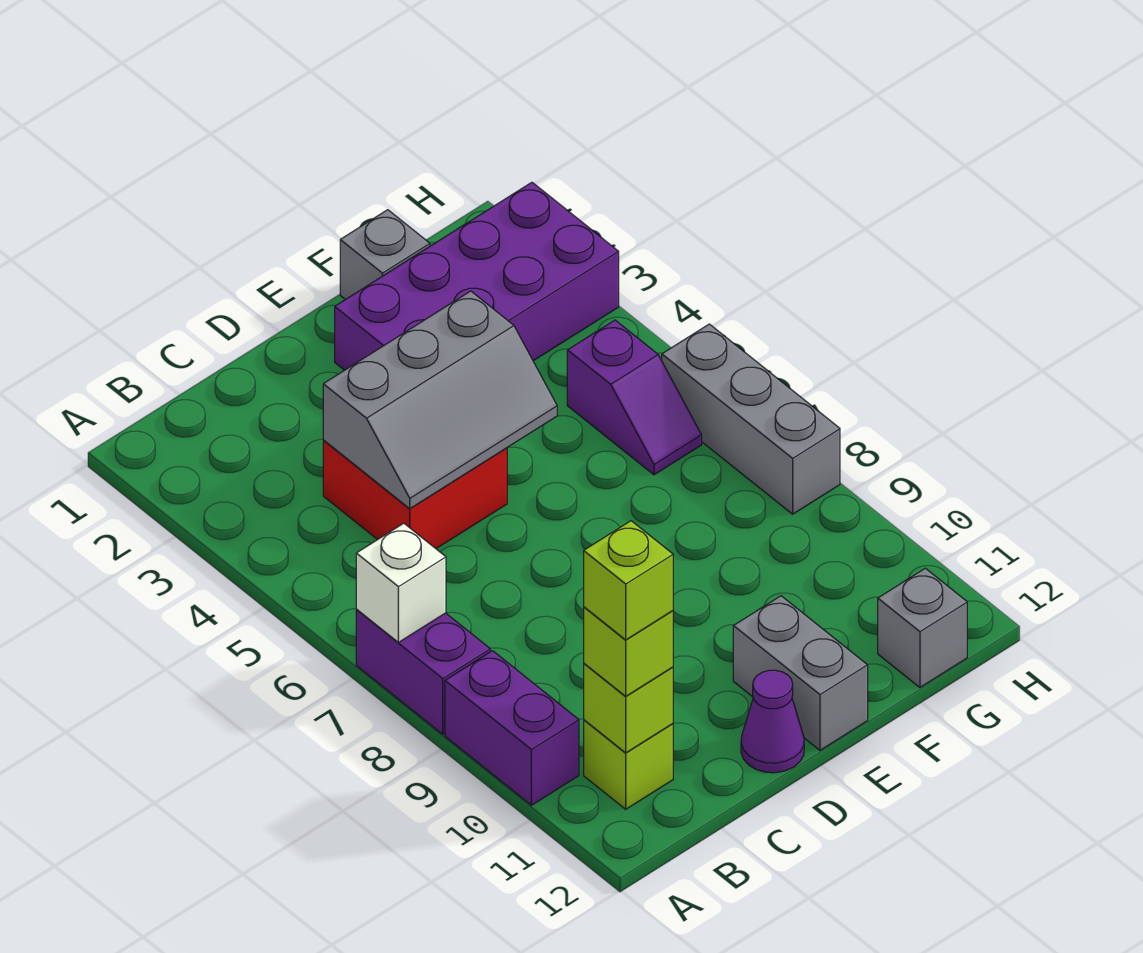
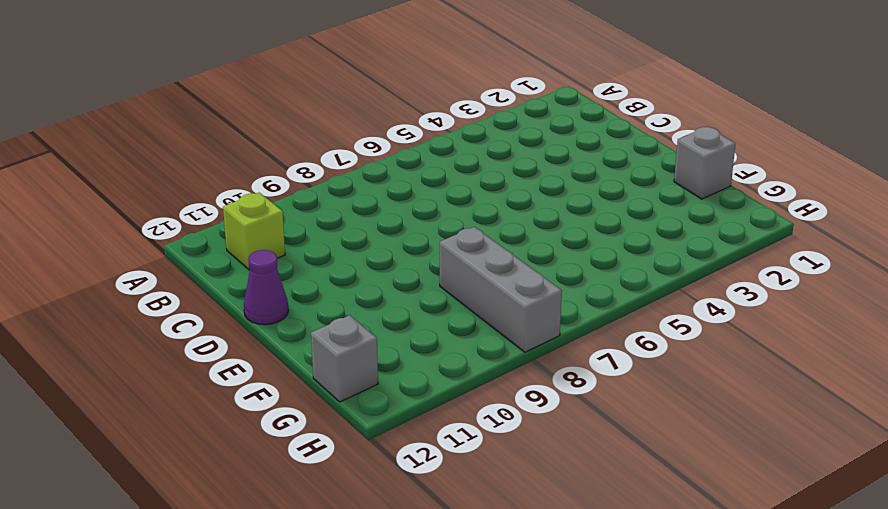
grey brick F8:H8 level 1 -> grey brick H6:H8 level 1
none -> purple brick A7:A8 level 1
none -> purple brick A9:A10 level 1
none -> red brick C4:D5 level 1

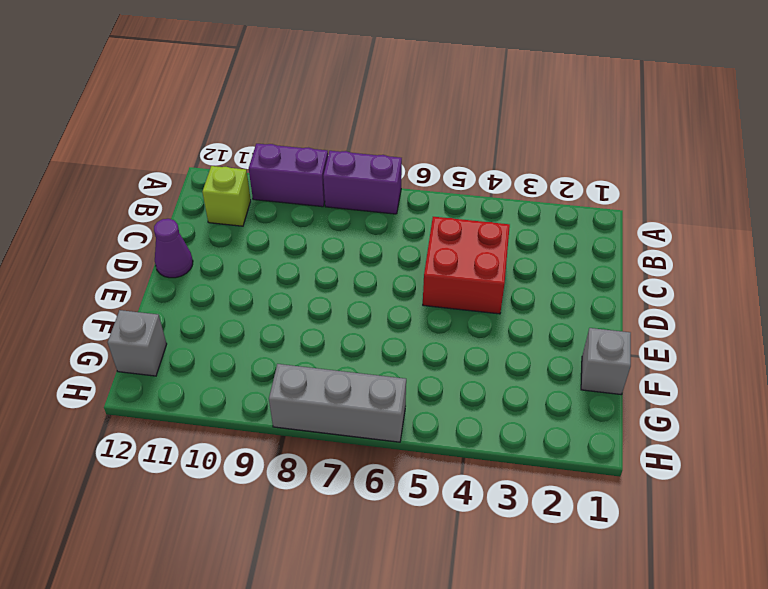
none -> purple brick E2:H3 level 1
none -> grey brick E11:E12 level 1
none -> purple slope G5:G6 level 1 top 5

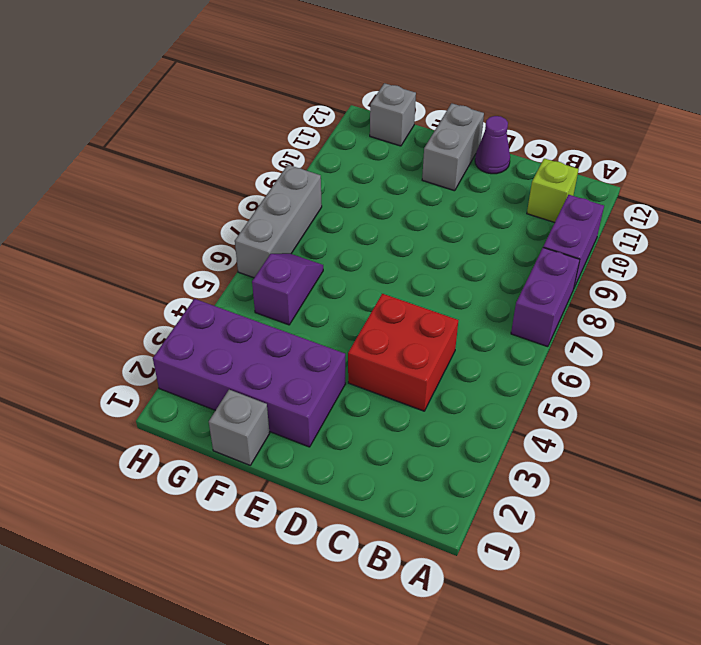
none -> white brick A7 level 2
none -> lime brick B11 level 2
none -> grey slope C4:E5 level 2 top 4

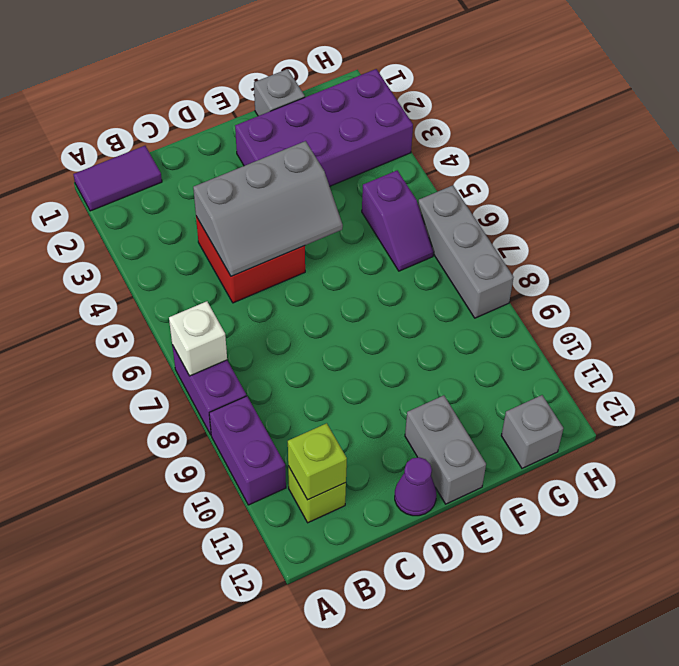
purple tile A1:B1 level 1 -> none
none -> lime brick B11 level 3
none -> lime brick B11 level 4

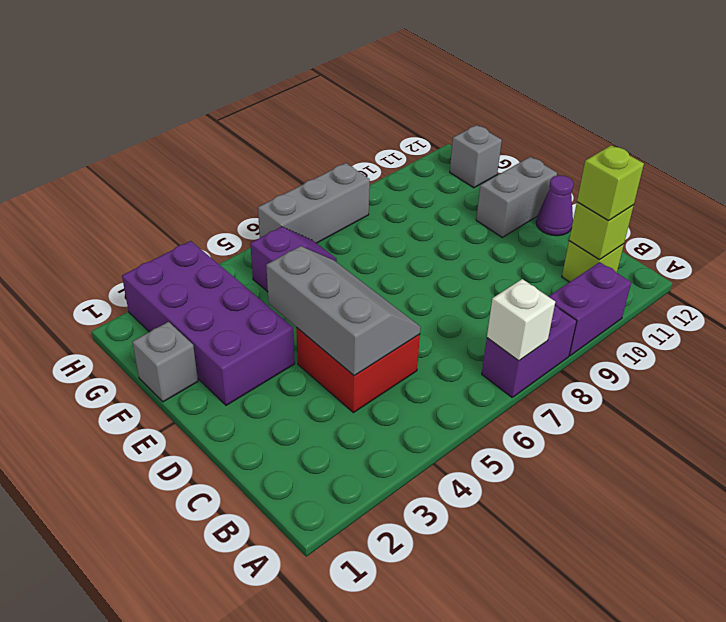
none -> lime brick B11 level 4

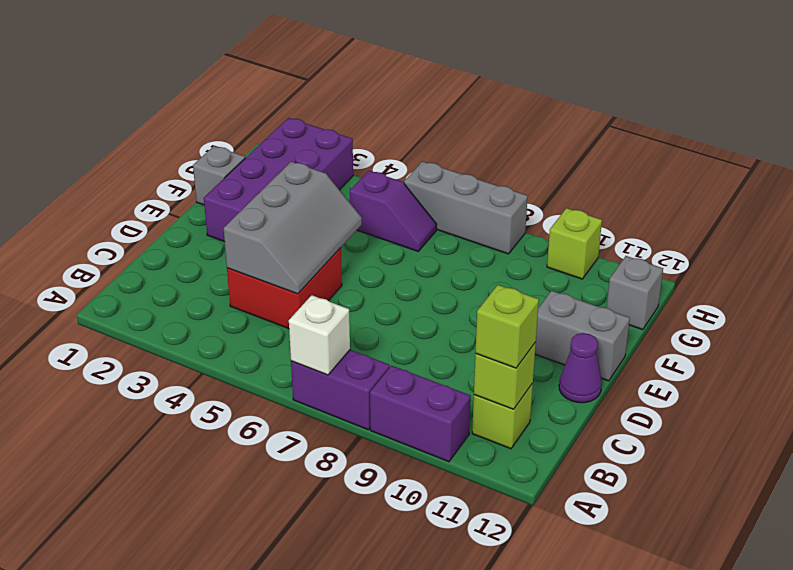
lime brick H10 level 1 -> lime brick B11 level 4

